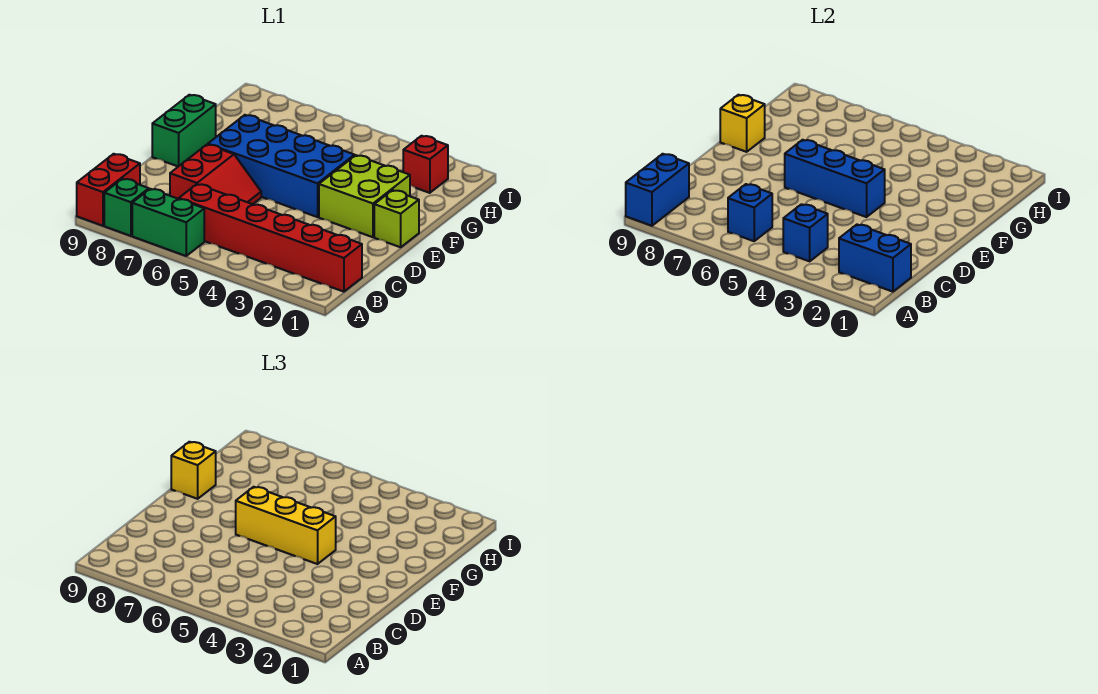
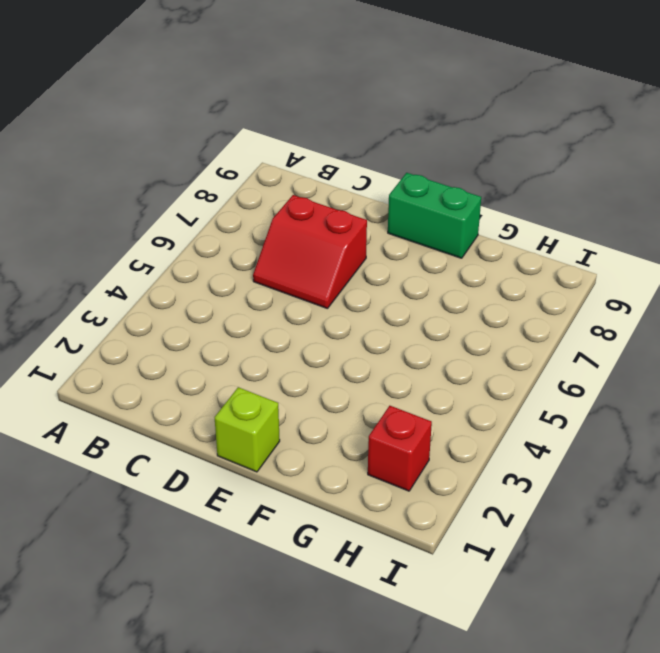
none -> green brick A6:A7 level 1
none -> green brick A8 level 1
none -> red brick A9:B9 level 1

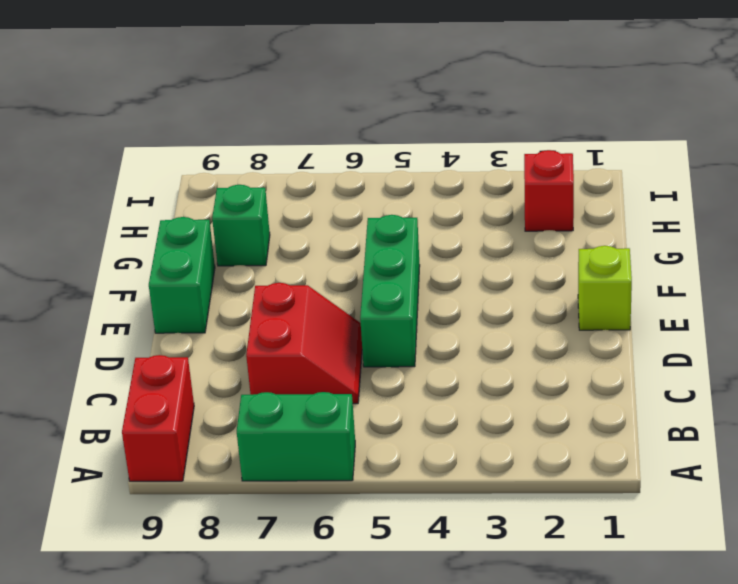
green brick D5:F5 level 1 -> blue brick E4:F7 level 1
green brick G8 level 1 -> green brick A8 level 1
none -> red brick B1:B6 level 1
none -> lime brick E2:F3 level 1
none -> blue brick A9:B9 level 2

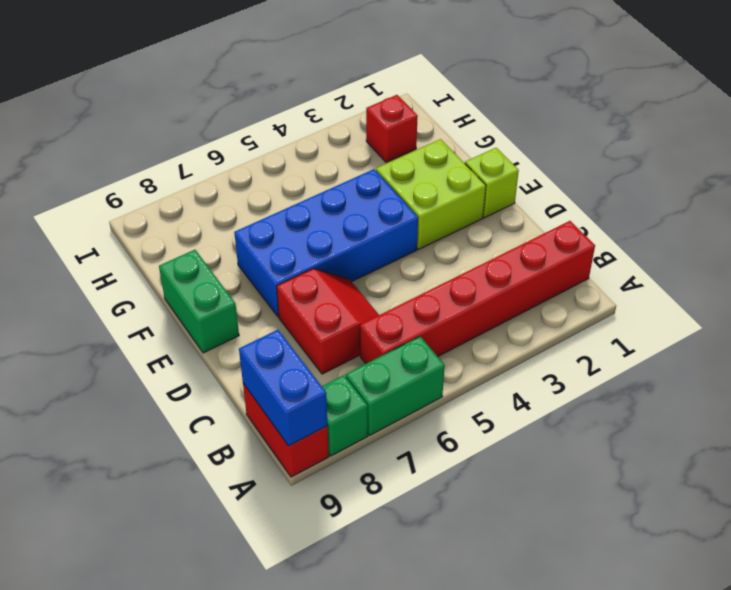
none -> blue brick B1:B2 level 2
none -> blue brick B4 level 2
none -> blue brick B6 level 2

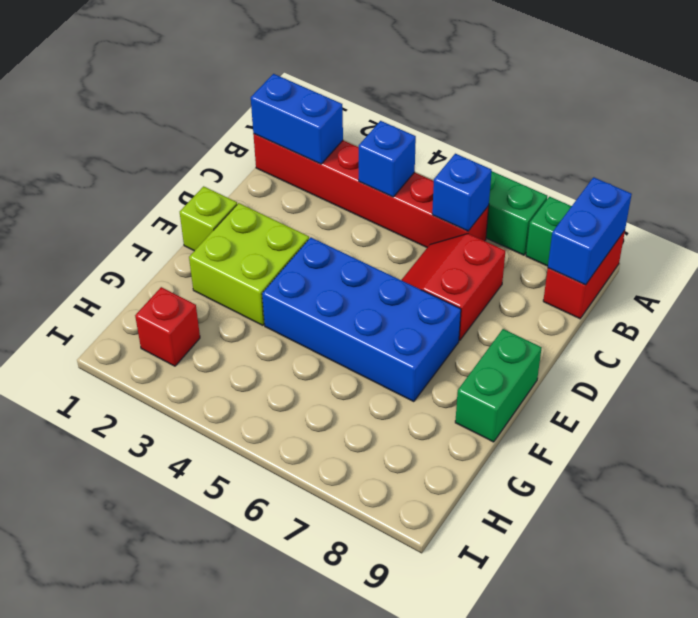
none -> blue brick E4:E6 level 2
none -> yellow brick F9 level 2
none -> yellow brick E4:E6 level 3

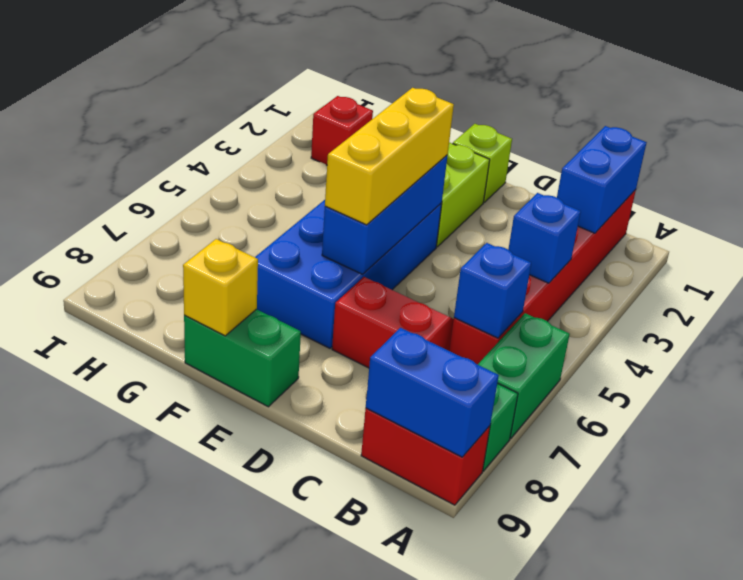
none -> yellow brick F9 level 3

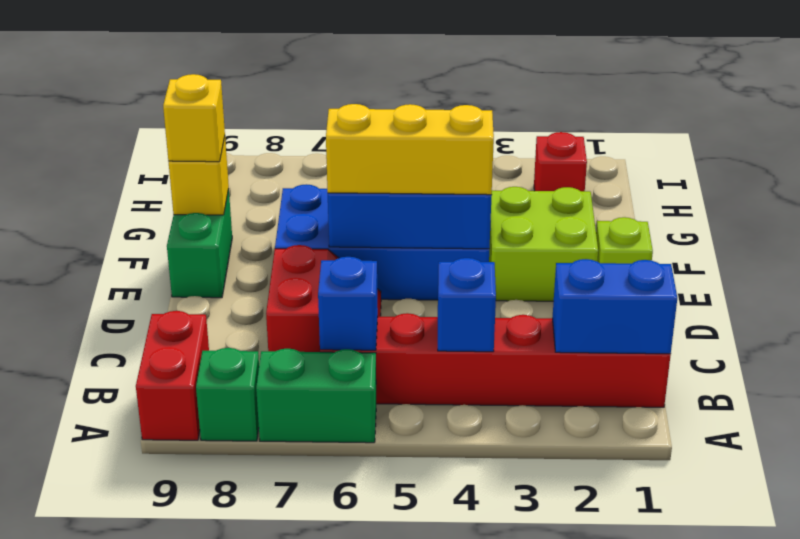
none -> blue brick A9:B9 level 2

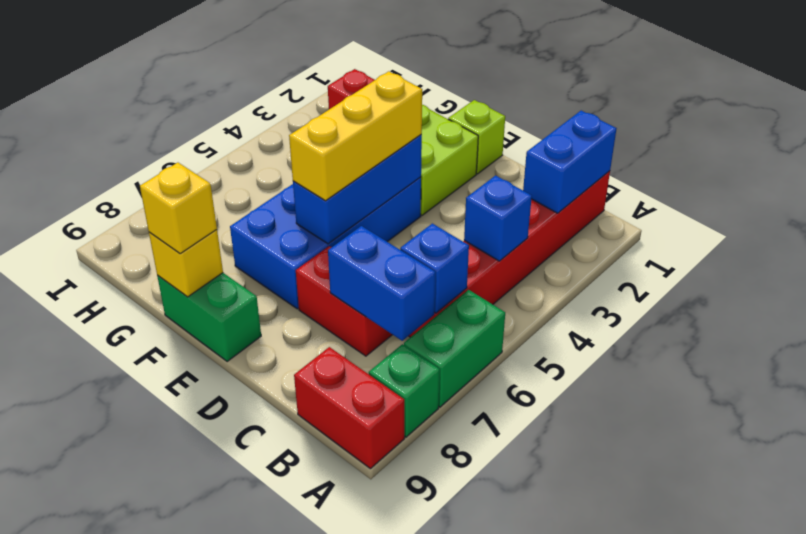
blue brick B7:C7 level 2 -> blue brick A9:B9 level 2

